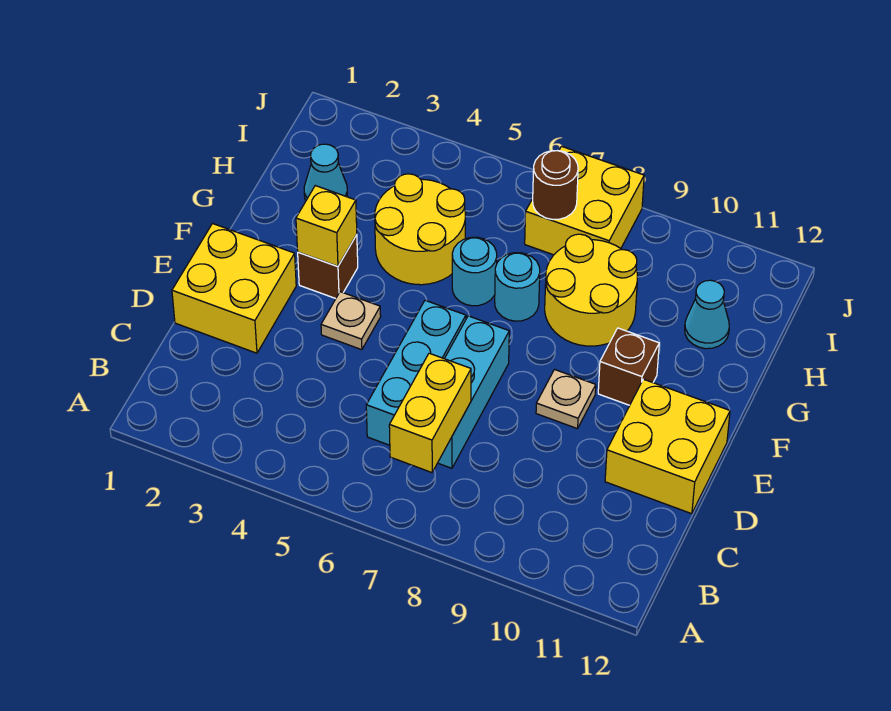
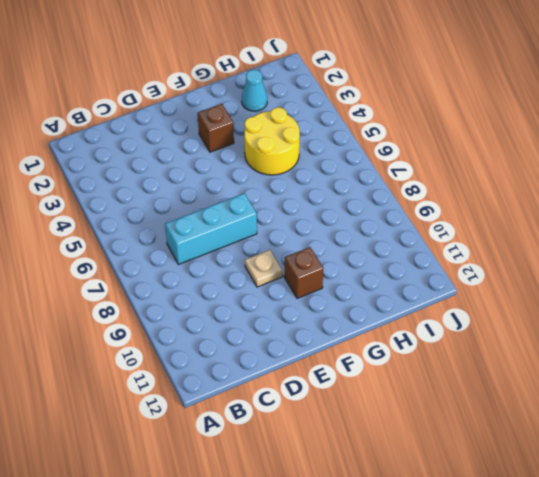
none -> cyan brick C6:E6 level 1
none -> yellow brick D1:E2 level 1
none -> yellow brick D11:E12 level 1

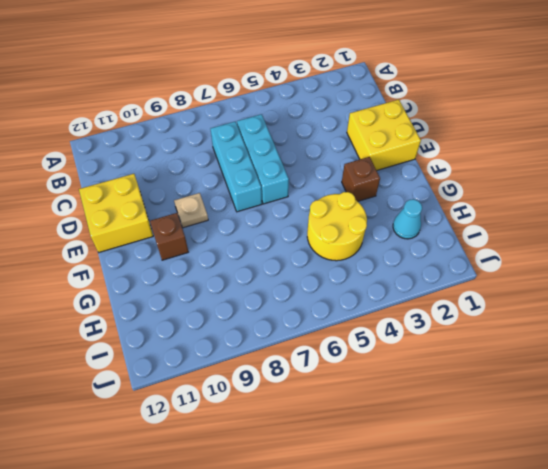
none -> tan plate E4 level 1
none -> cyan round brick G6 level 1
none -> cyan round brick G7 level 1

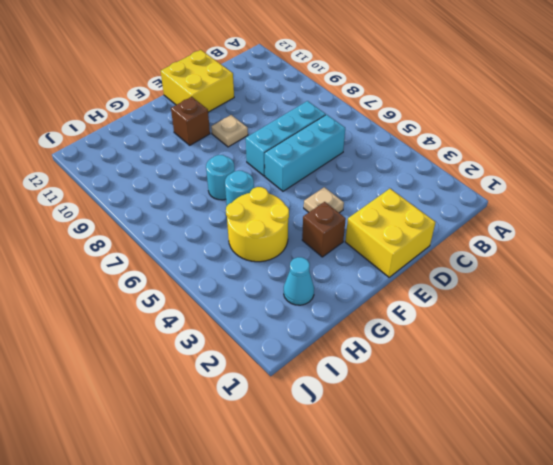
none -> yellow round brick G8:H9 level 1
none -> cyan cone H11 level 1
none -> yellow brick I7:J8 level 1

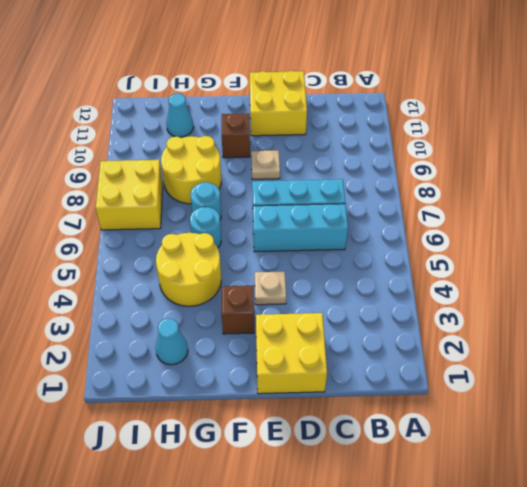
none -> yellow brick B7:C7 level 2
none -> yellow brick F3 level 2
none -> brown round brick I7 level 2

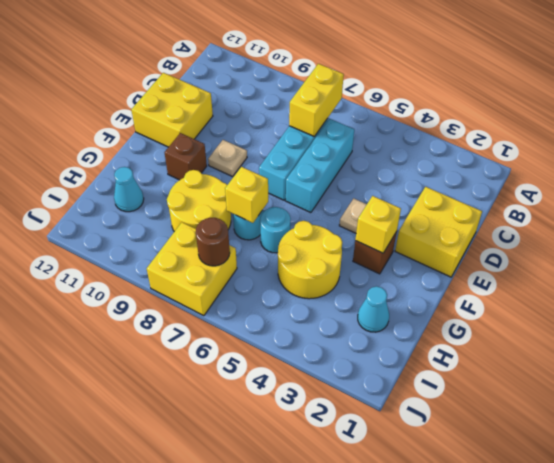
yellow brick G7 level 2 -> none

